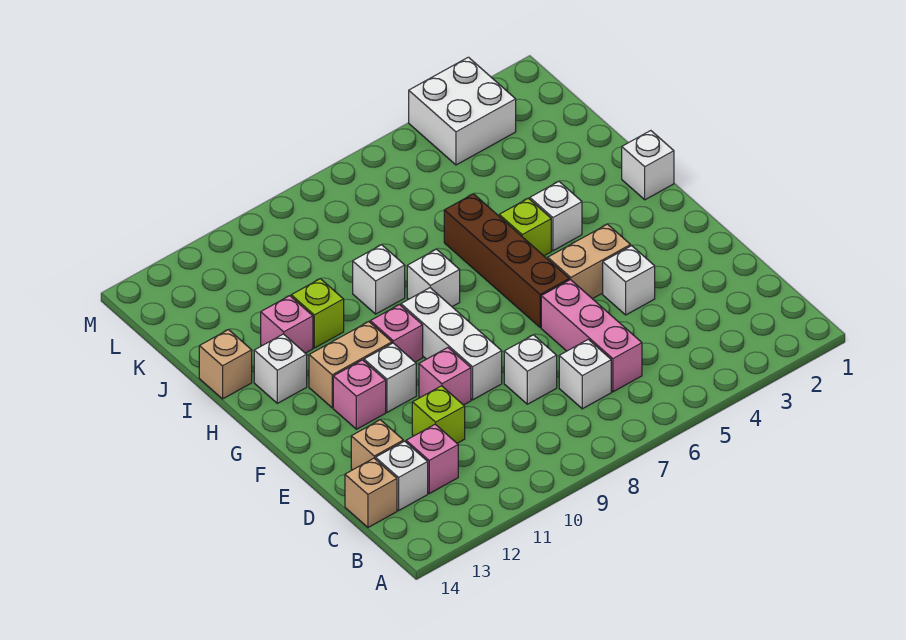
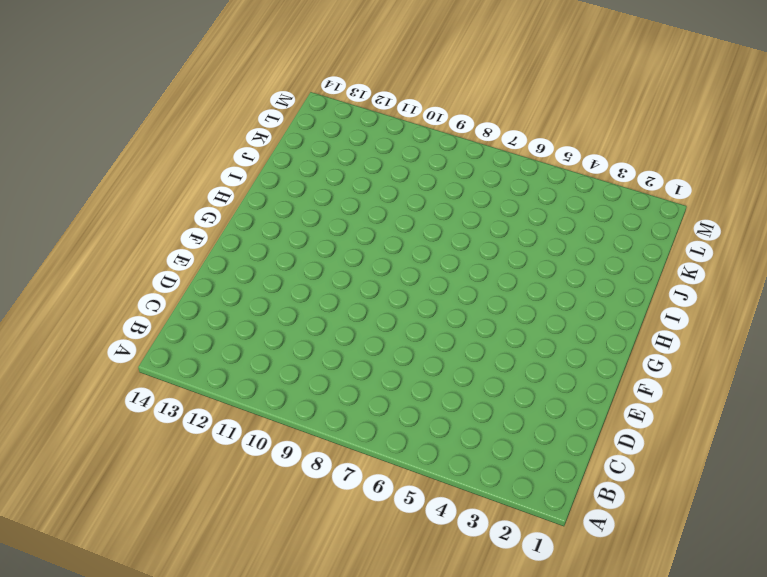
none -> pink brick C6:E6 level 1
none -> white brick C7 level 1
none -> pink brick C12 level 1

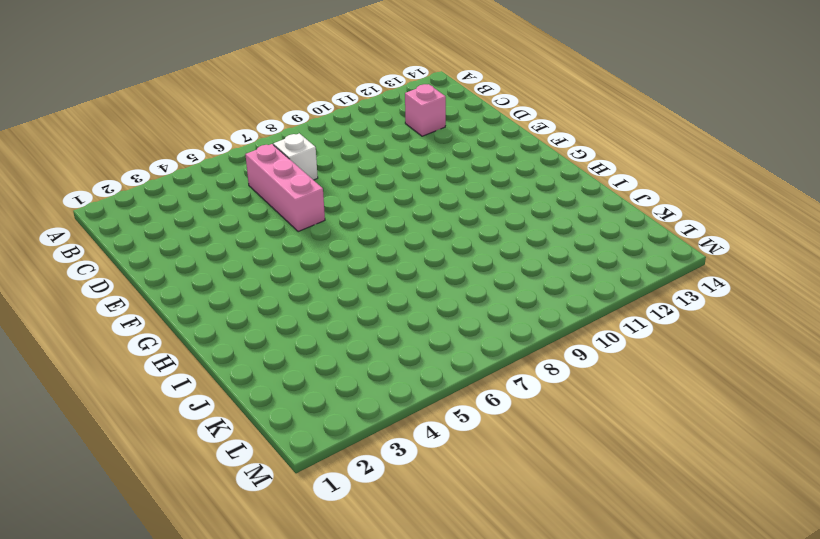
none -> white brick C13 level 1
none -> tan brick C14 level 1
none -> white brick D8 level 1

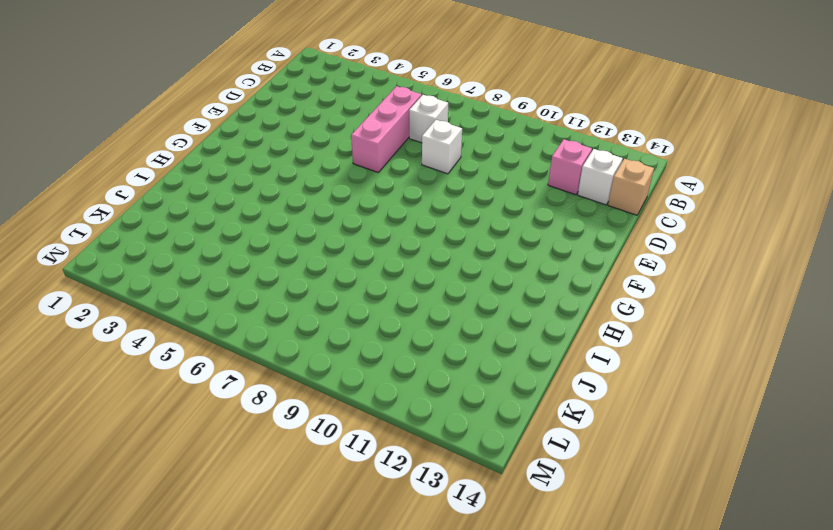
none -> lime brick D11 level 1
none -> tan brick D13 level 1
none -> white brick E4 level 1

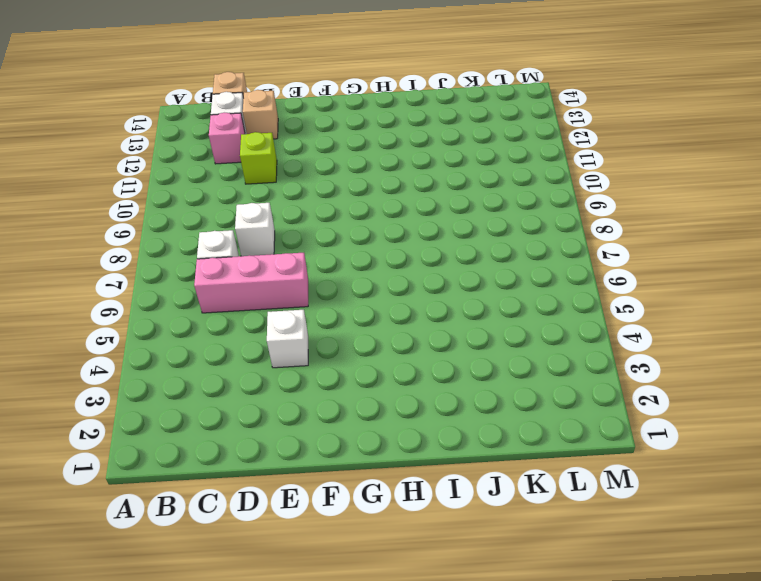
none -> white brick E9:G9 level 1
none -> pink brick E10 level 1
none -> tan brick F4:F5 level 1

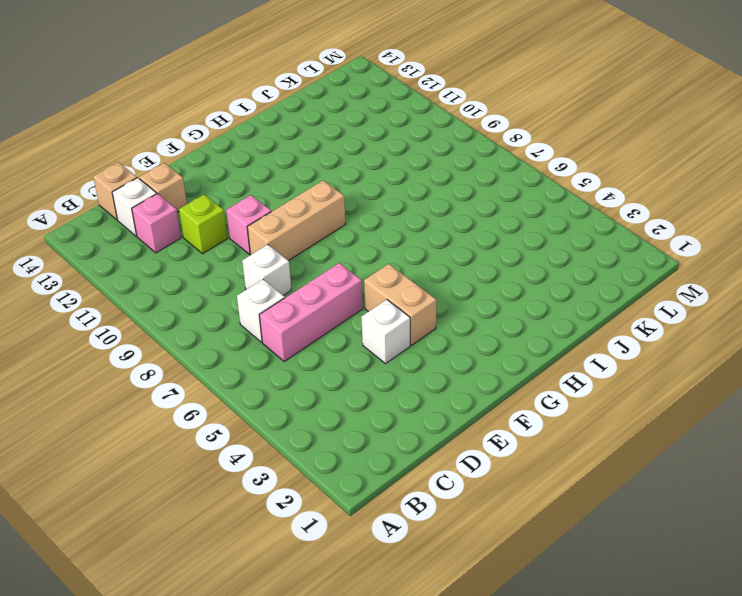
tan brick E9:G9 level 1 -> white brick E9:G9 level 1
none -> brown brick F6:I6 level 1
none -> white brick F11 level 1
none -> pink brick F12 level 1

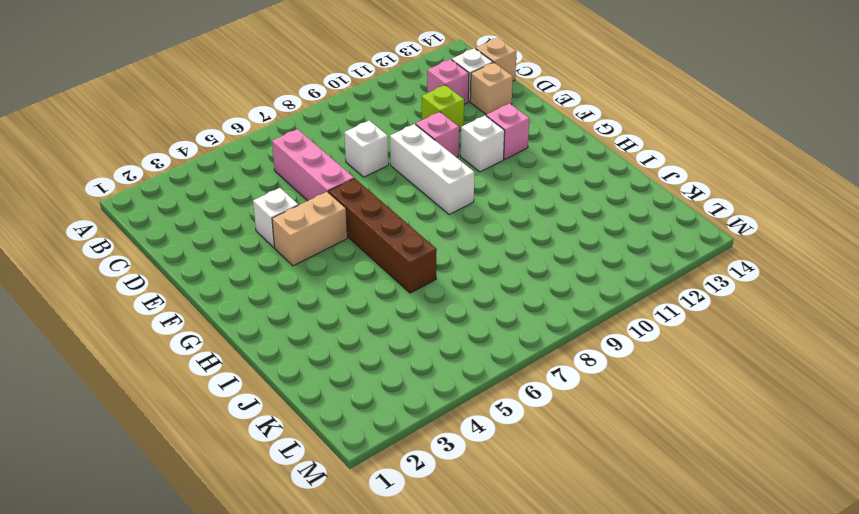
none -> white brick C7 level 1
none -> pink brick G10 level 1
none -> tan brick G11:G12 level 1

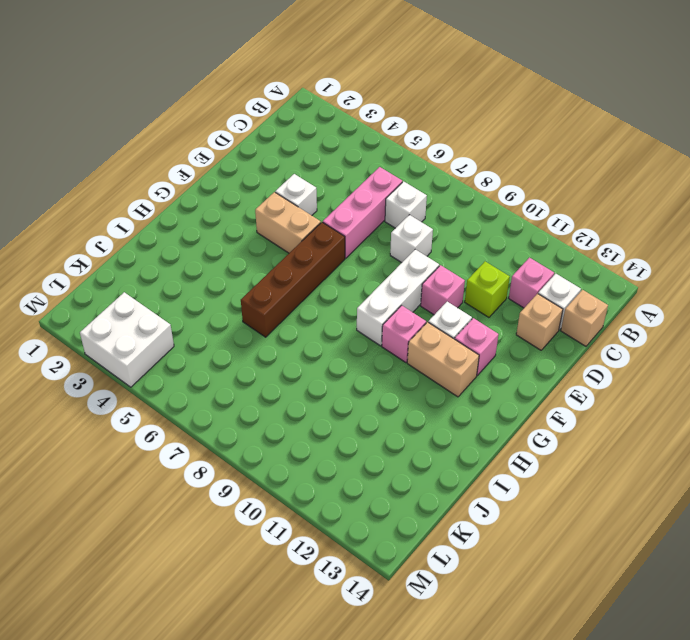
none -> white brick H1 level 1
none -> white brick H4 level 1
none -> lime brick H5 level 1

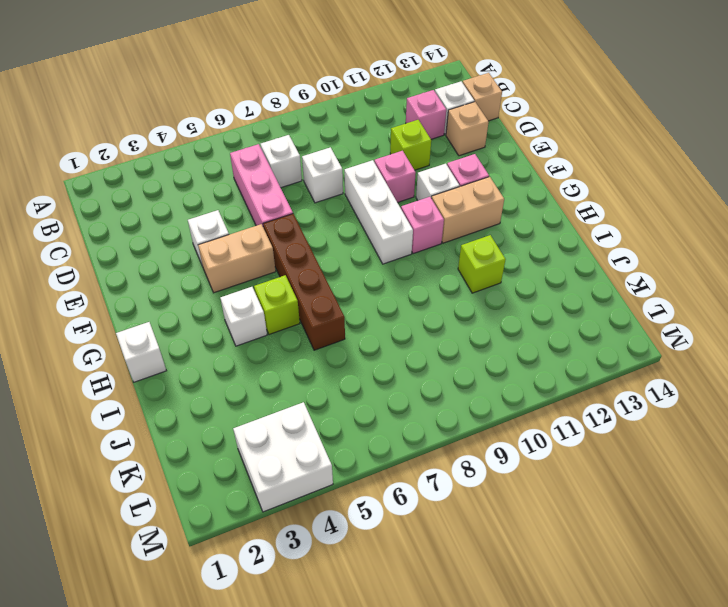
none -> white brick H8 level 1
none -> white brick H13 level 1
none -> white brick I9 level 1

